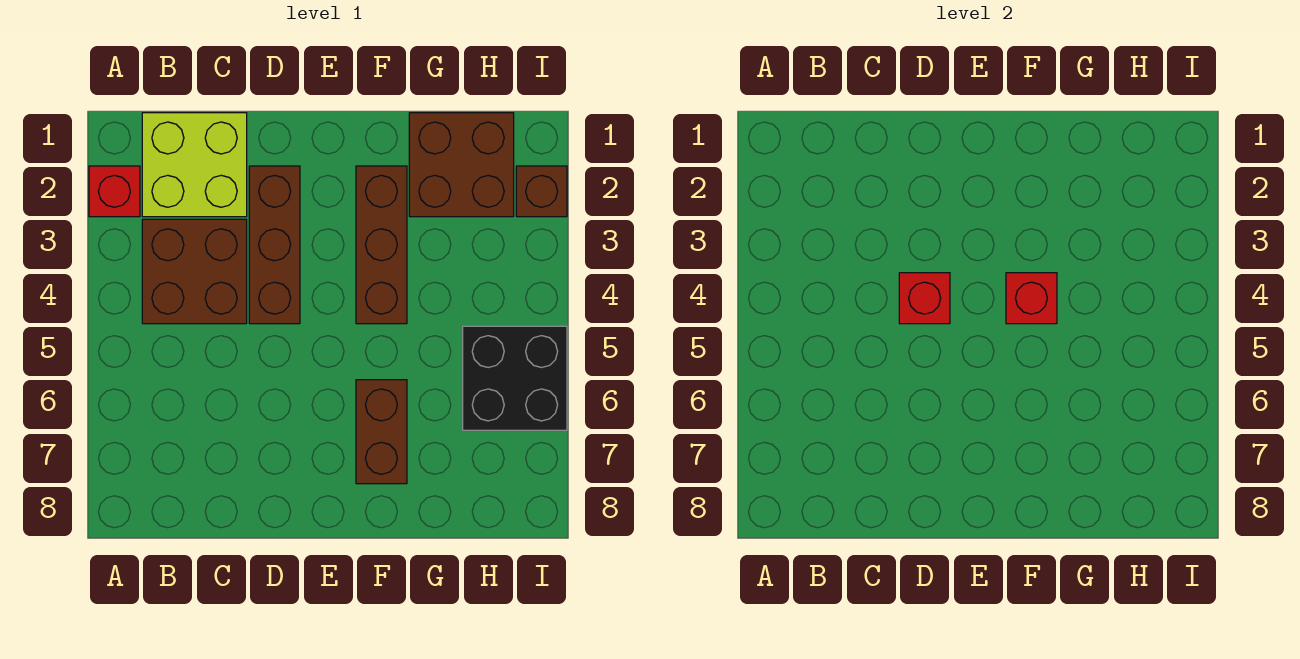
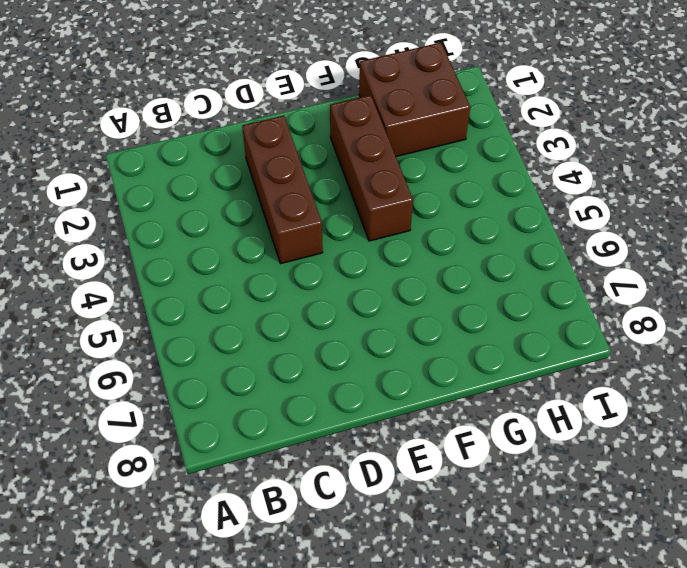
none -> red brick A2 level 1
none -> lime brick B1:C2 level 1

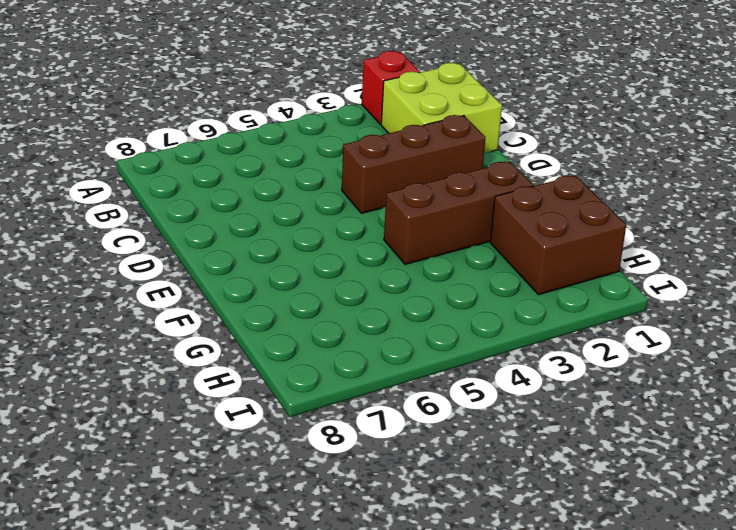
none -> brown brick B3:C4 level 1
none -> brown brick F6:F7 level 1

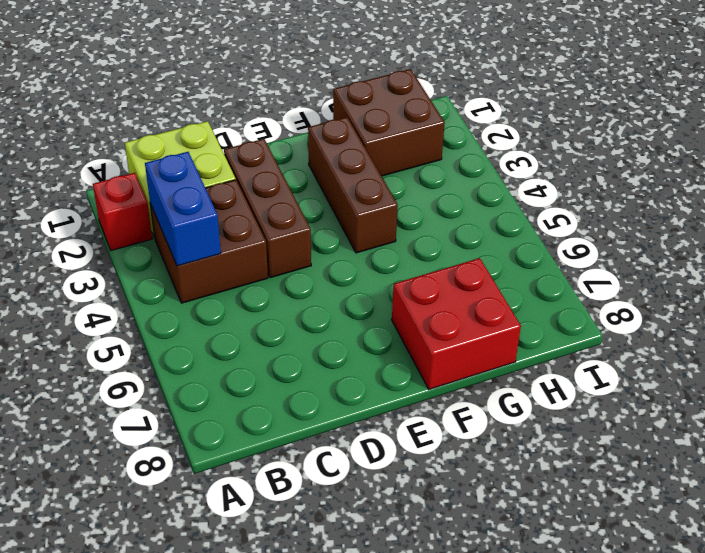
blue brick B3:B4 level 2 -> none
red brick F7:G8 level 1 -> brown brick F6:F7 level 1
none -> black brick H5:I6 level 1
none -> brown brick I2 level 1

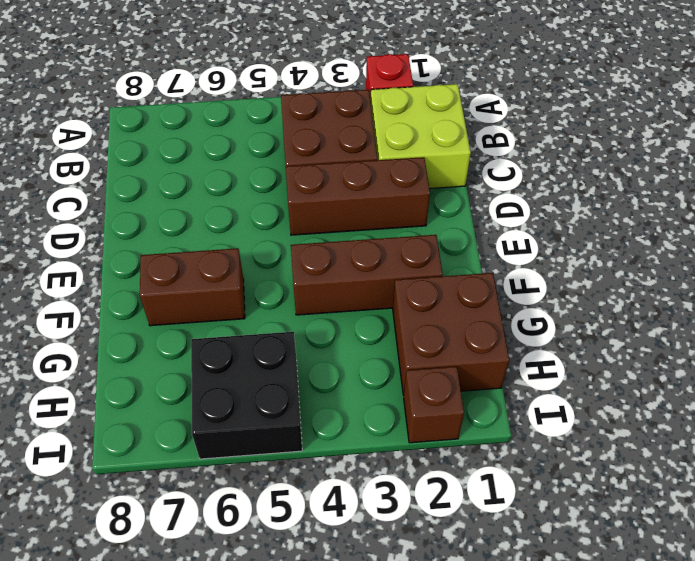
none -> red brick D4 level 2
none -> red brick F4 level 2

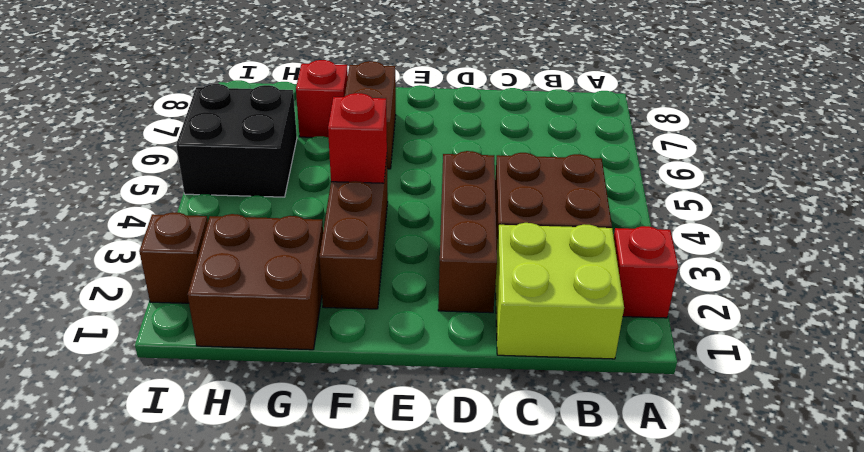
red brick G7 level 1 -> red brick D4 level 2

